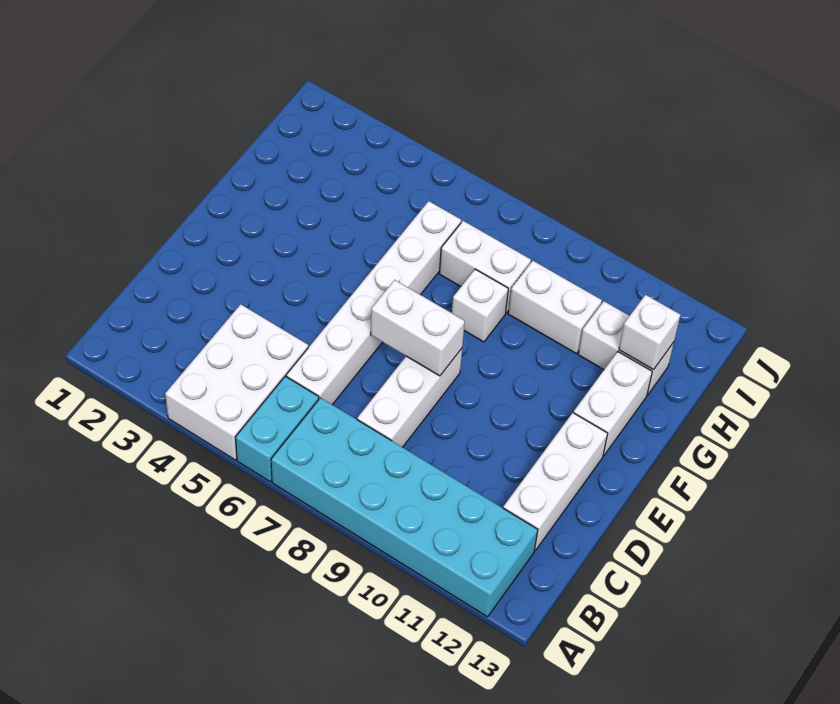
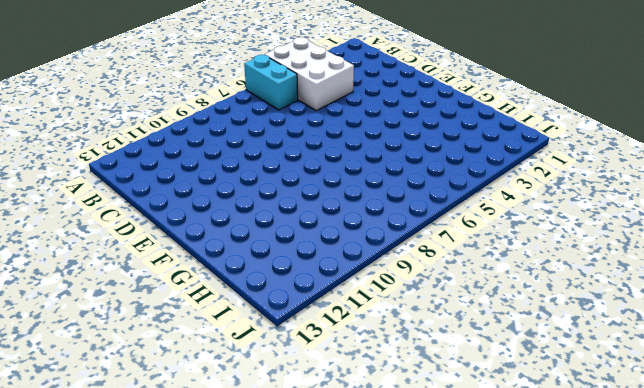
none -> cyan brick A7:B12 level 1
none -> white brick C6:H6 level 1
none -> white brick C8:E8 level 1

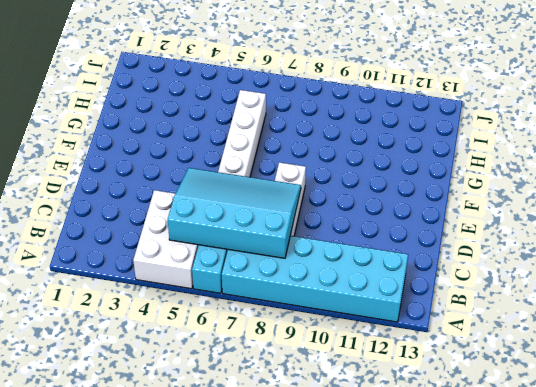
cyan slope B5:D8 level 2 top B -> none
none -> white brick C12:E12 level 1
none -> white brick F12:G12 level 1
none -> white brick G8 level 1

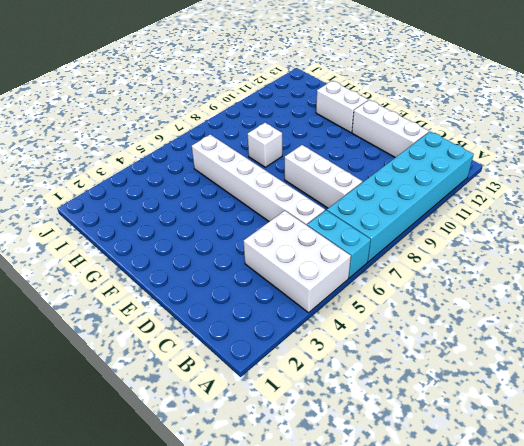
none -> white brick H7:H8 level 1
none -> white brick H9:H10 level 1
none -> white brick H11:H12 level 1

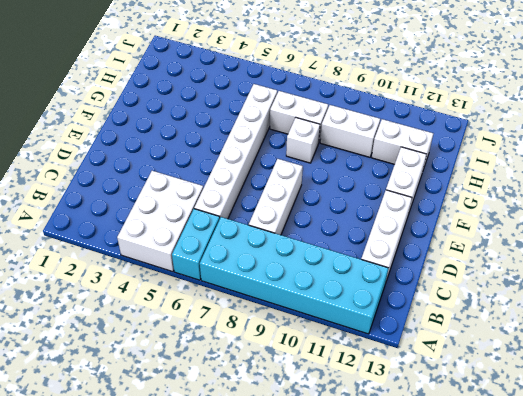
none -> white brick E7:E8 level 2
none -> white brick H12 level 2

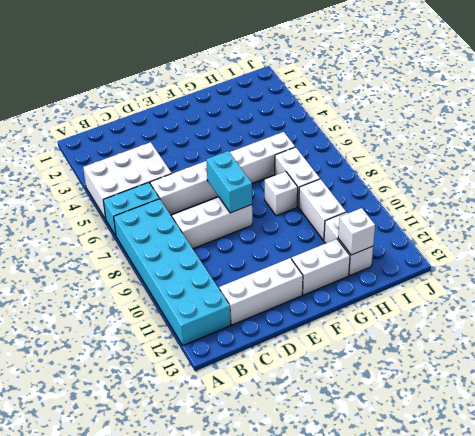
cyan brick E7:E8 level 2 -> white brick E7:E8 level 2

